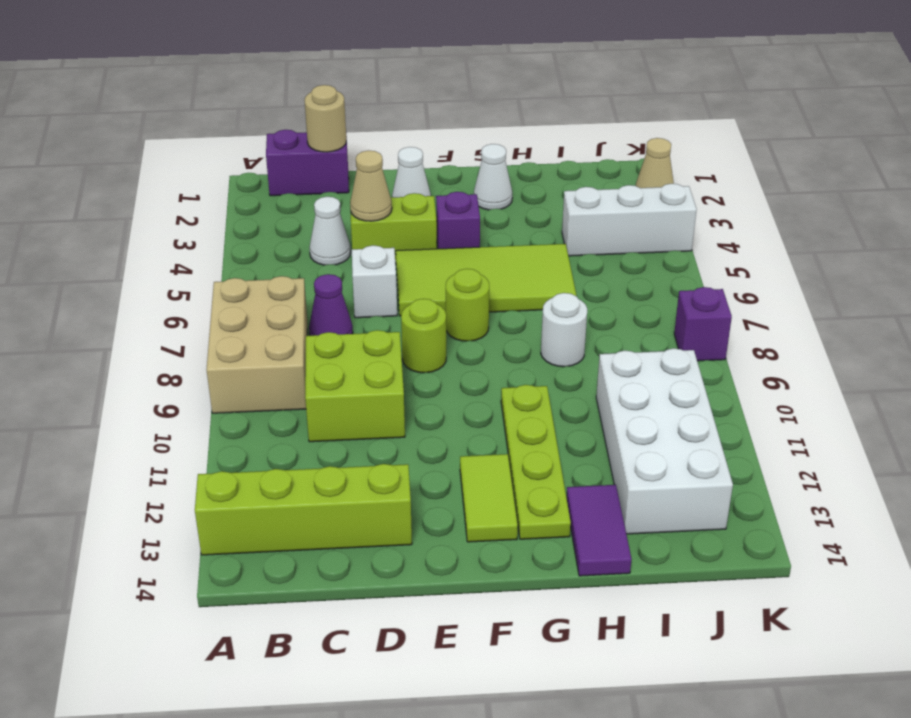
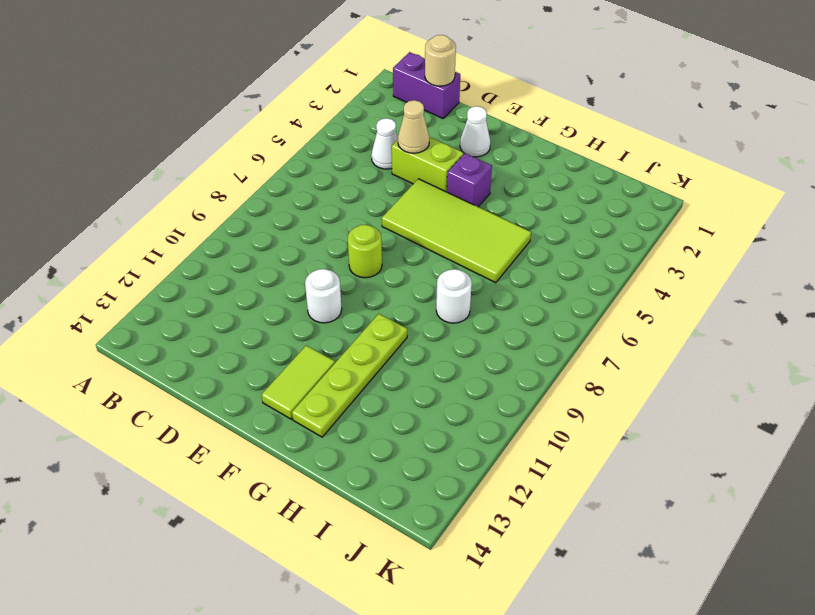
white round brick E10 level 1 -> none
none -> tan brick A7:B9 level 1
none -> lime brick A13:D13 level 1
none -> purple cone C7 level 1

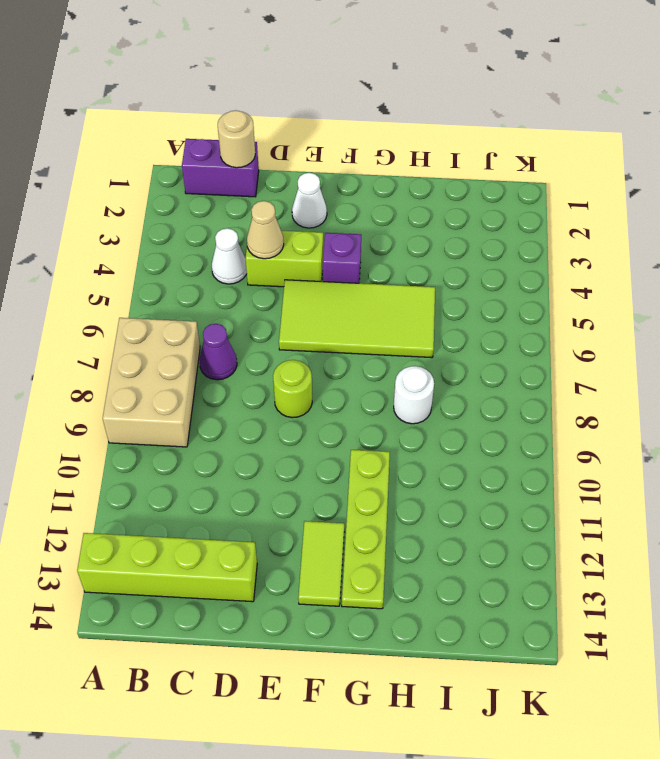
none -> lime brick C9:D10 level 1
none -> white brick D6 level 1
none -> lime round brick F7 level 1

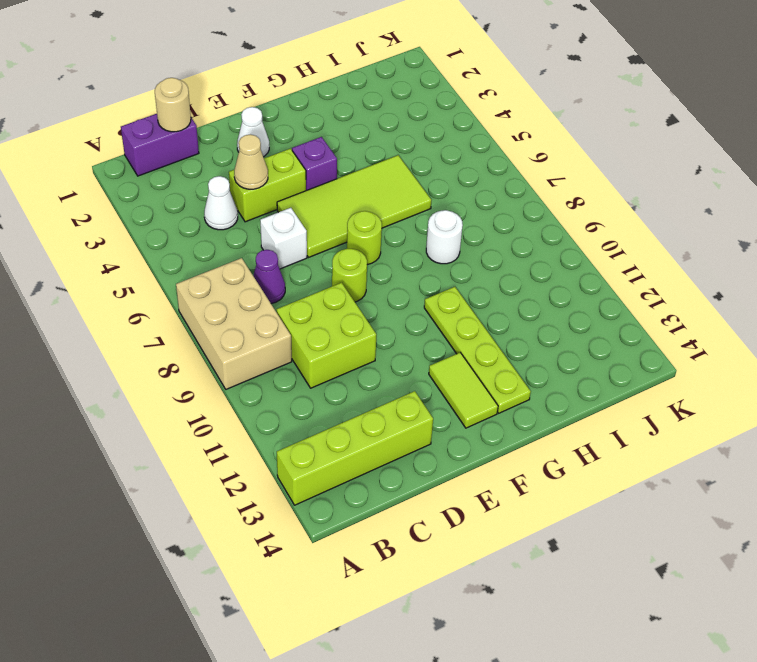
none -> white cone G2 level 1
none -> purple tile H13:H14 level 1
none -> white brick I4:K4 level 1

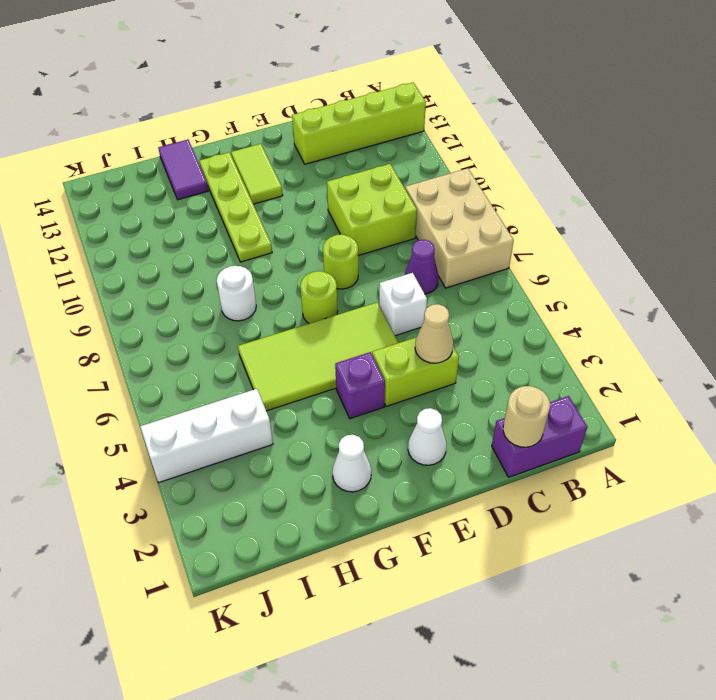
none -> white cone C4 level 1
none -> white brick I10:J13 level 1
none -> tan cone K2 level 1

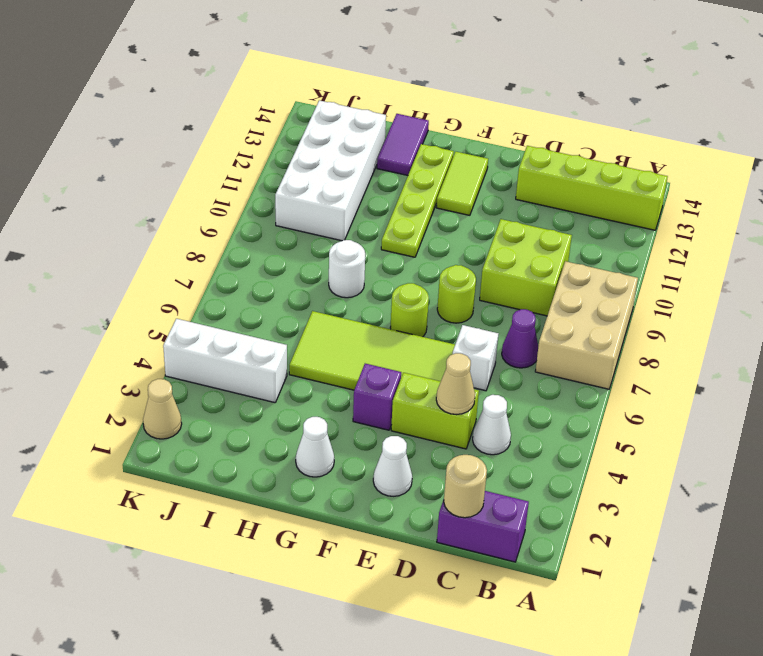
none -> purple brick K8 level 1

